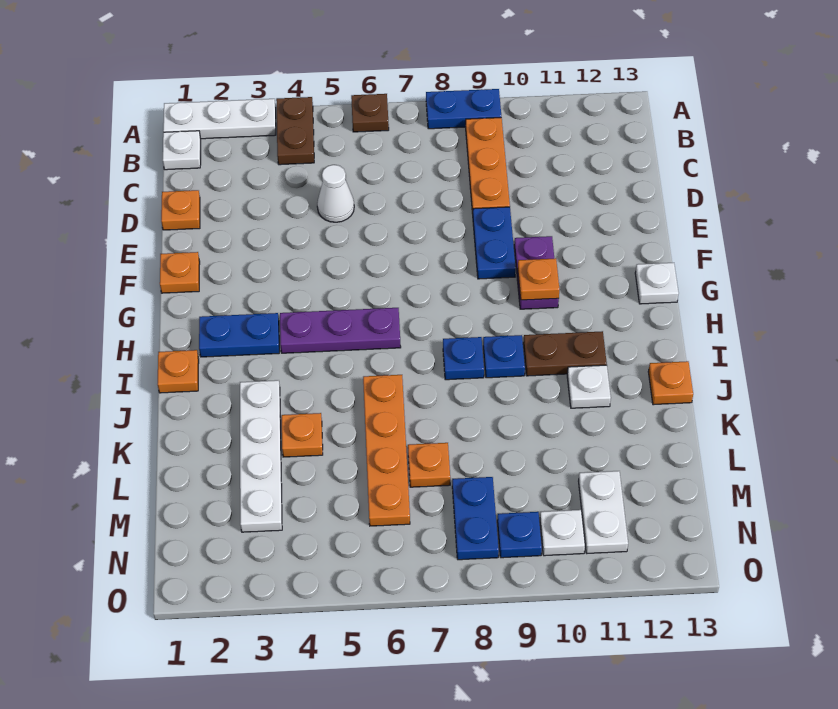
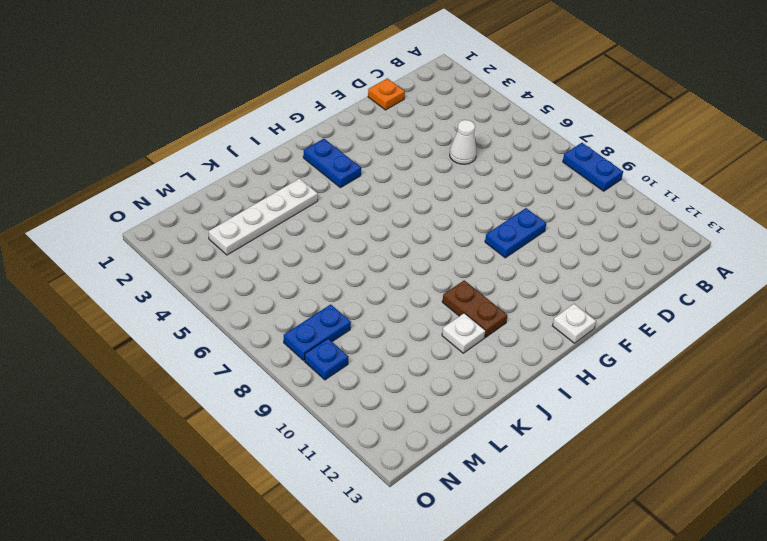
none -> white plate A1:A3 level 1
none -> brown plate A4:B4 level 1
none -> brown plate A6 level 1

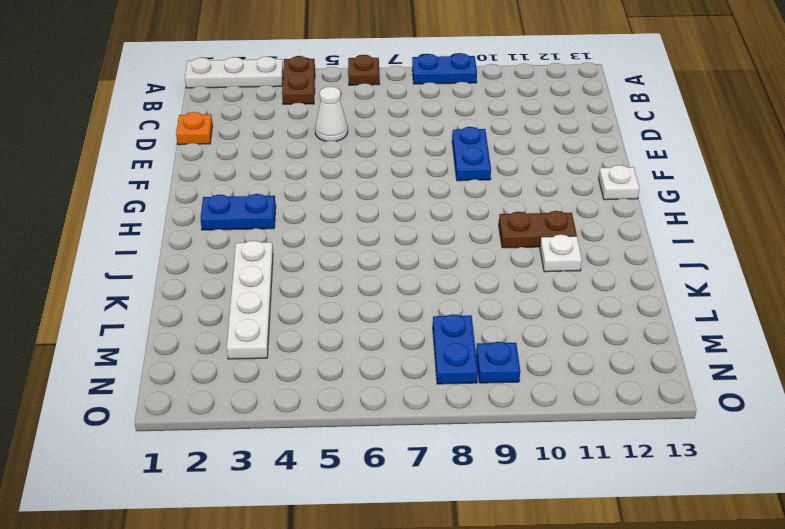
none -> white plate B1 level 1
none -> orange plate B9:D9 level 1
none -> orange plate F1 level 1

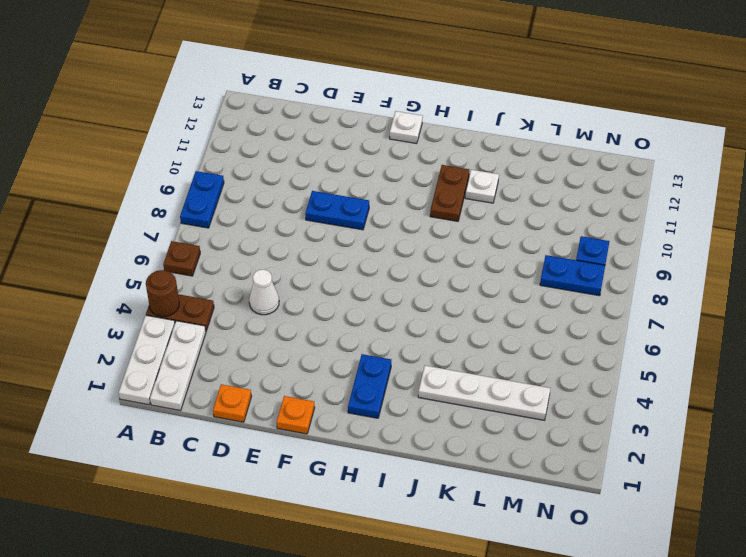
brown round brick A4 level 2 -> none
white plate B1:B3 level 1 -> white plate B1 level 1
none -> orange plate B9:D9 level 1
none -> purple plate F10:G10 level 1
none -> purple plate H4:H6 level 1

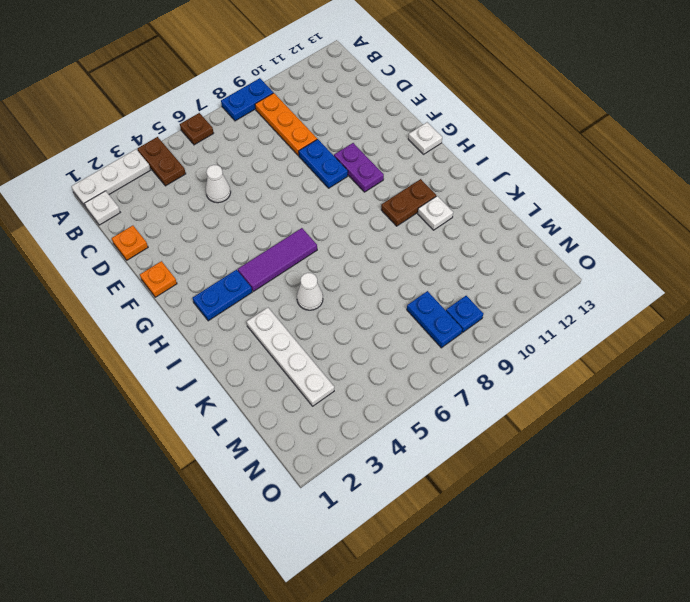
purple tile H4:H6 level 1 -> purple plate H4:H6 level 1
white cone J5 level 1 -> none
none -> orange plate I1 level 1
none -> blue plate I8 level 1
none -> blue plate I9 level 1

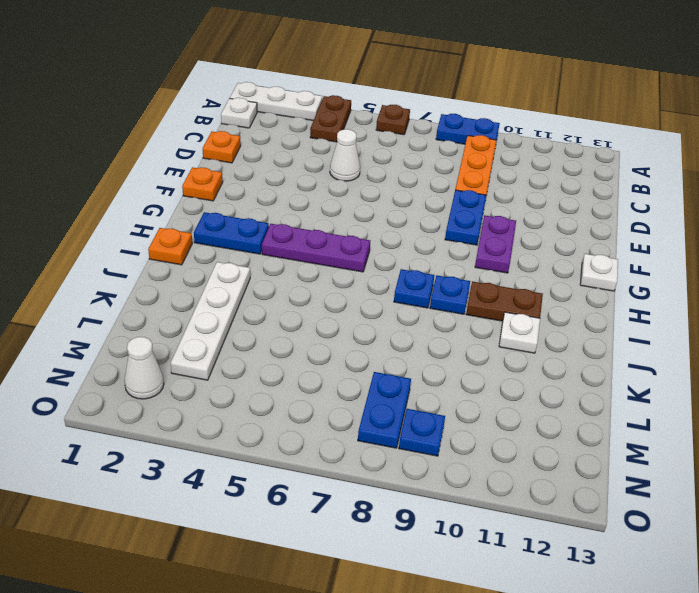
white cone N2 level 1 -> none
none -> orange plate J6:M6 level 1
none -> orange plate J13 level 1
none -> orange plate K4 level 1

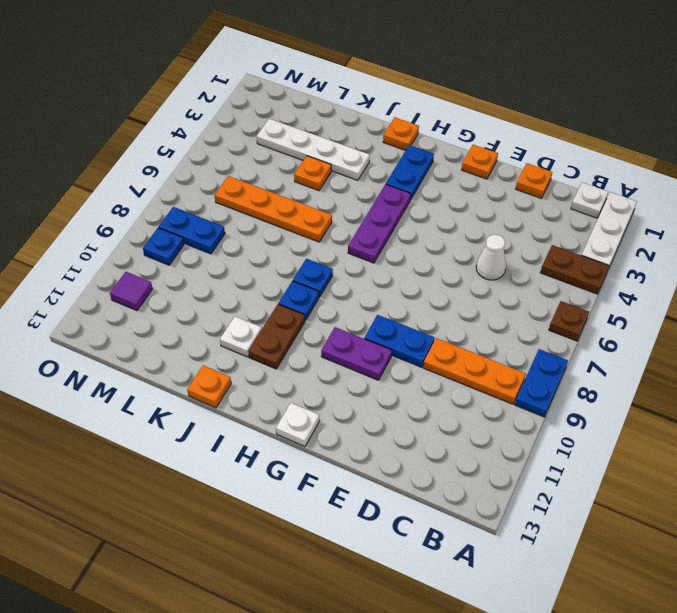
purple tile N11 level 1 -> white plate M11:N11 level 1
none -> orange plate L7 level 1
none -> white plate N10 level 1
none -> orange plate G10 level 2

